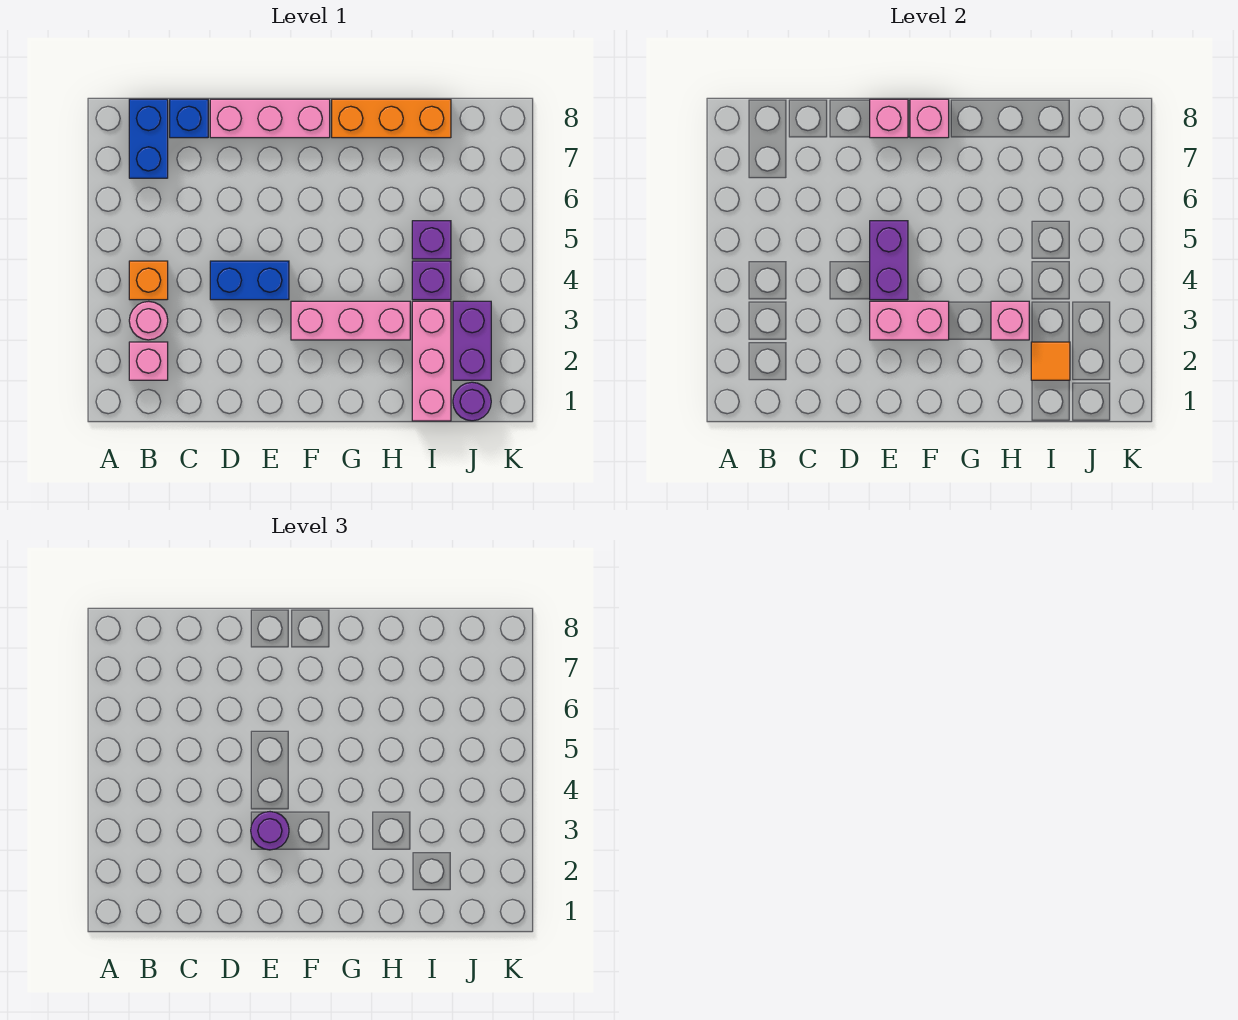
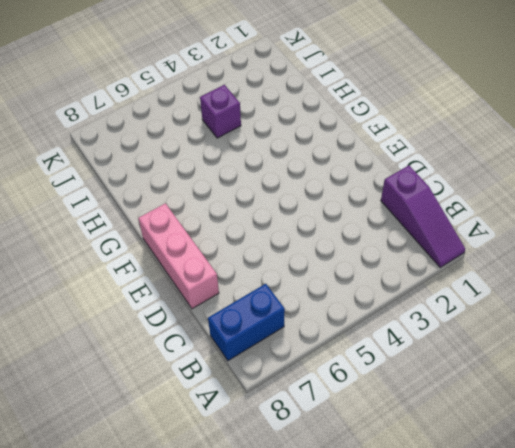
purple slope A1:C1 level 1 top C -> none
none -> pink brick B2 level 1
none -> pink round brick B3 level 1
none -> orange brick B4 level 1

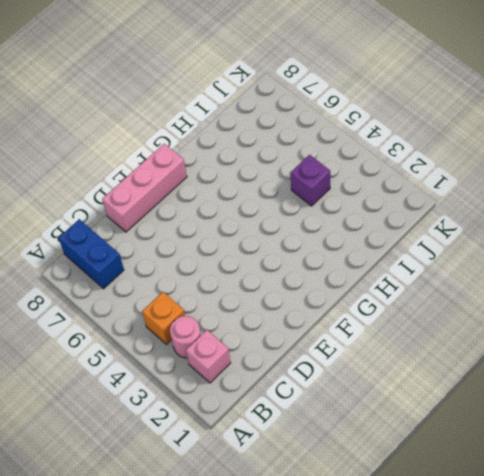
none -> blue brick C8 level 1
none -> blue brick D4:E4 level 1
none -> pink brick F3:H3 level 1

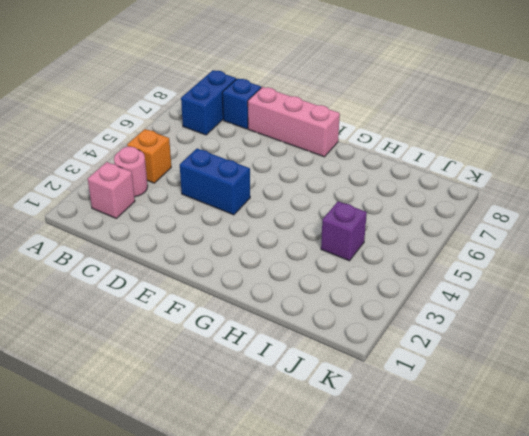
none -> pink brick F3:H3 level 1
none -> orange brick G8:I8 level 1
none -> pink brick I1:I3 level 1

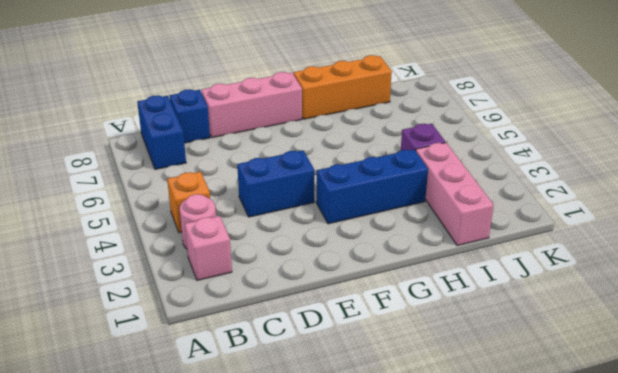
blue brick F3:H3 level 1 -> pink brick F3:H3 level 1
none -> purple brick I5 level 1
none -> purple round brick J1 level 1
none -> purple brick J2:J3 level 1

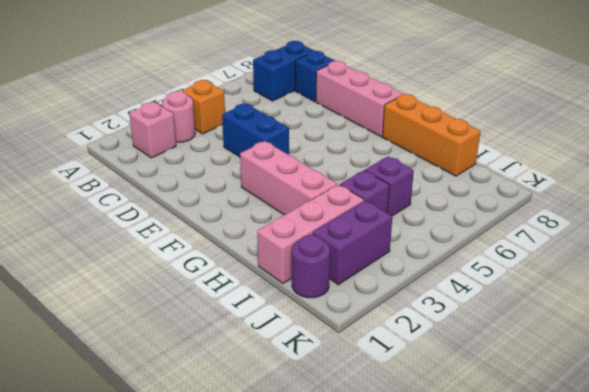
none -> pink brick E3:F3 level 2
none -> purple brick E4:E5 level 2
none -> pink brick E8 level 2

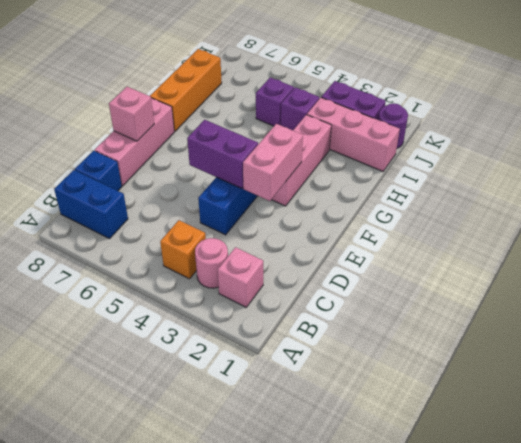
none -> pink brick F8 level 2
none -> pink brick H3 level 2
none -> orange tile I2 level 2

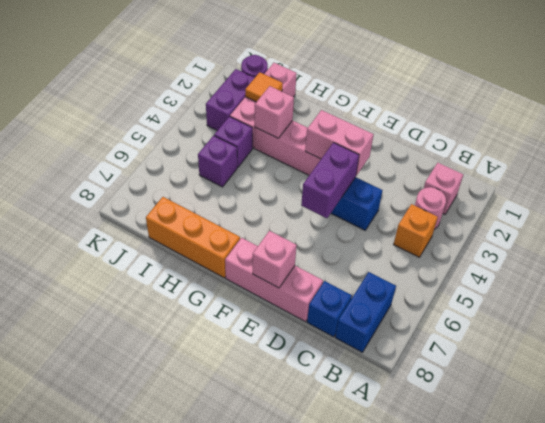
none -> pink brick F8 level 2
none -> purple round brick E3 level 3

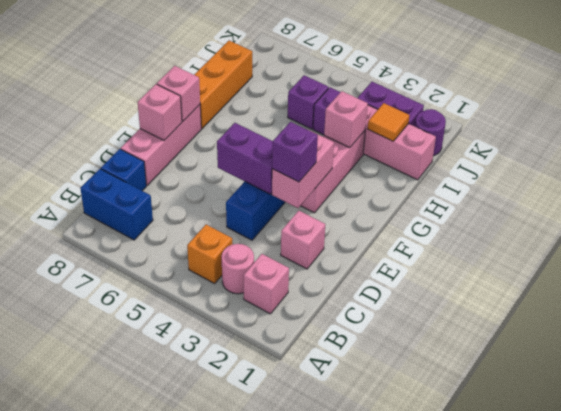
pink brick D2 level 1 -> none
purple brick E3 level 3 -> purple round brick E3 level 3

